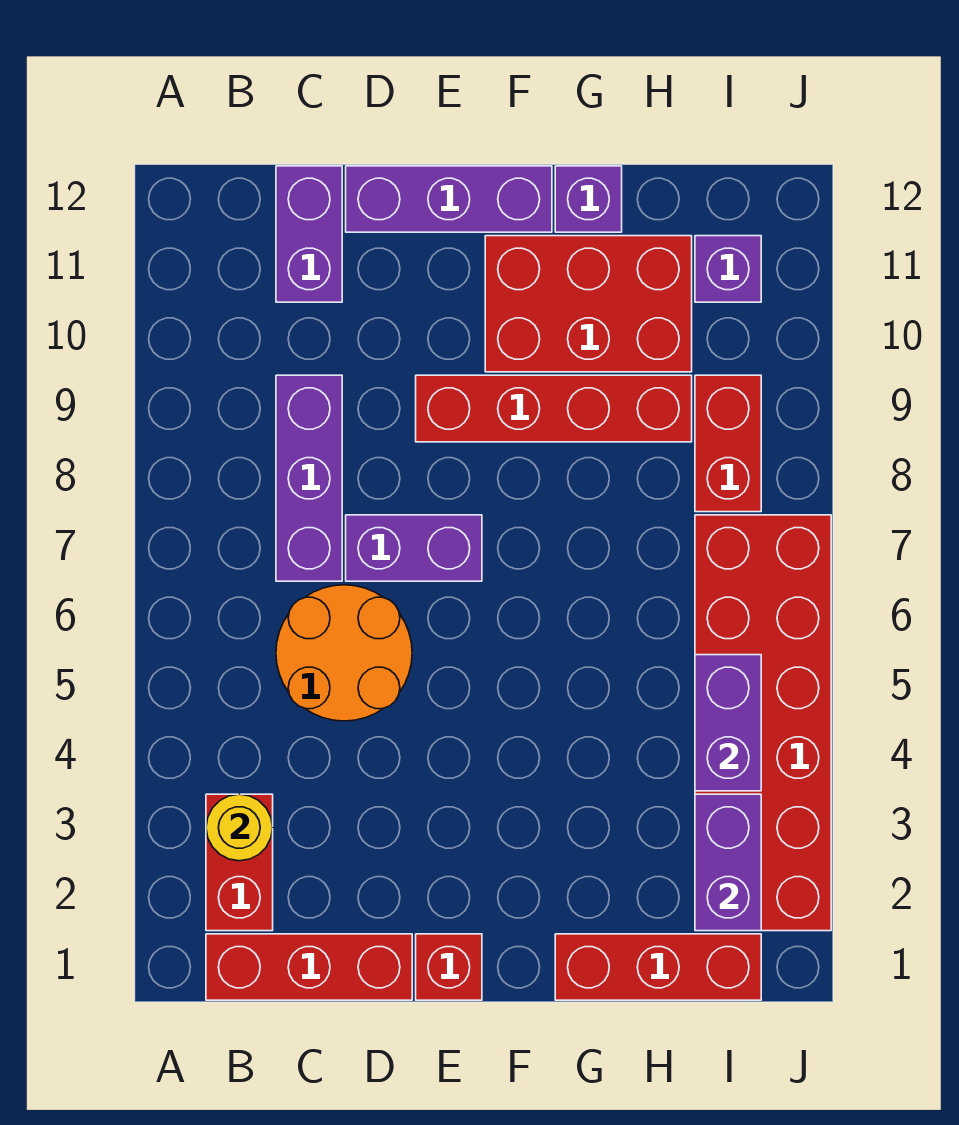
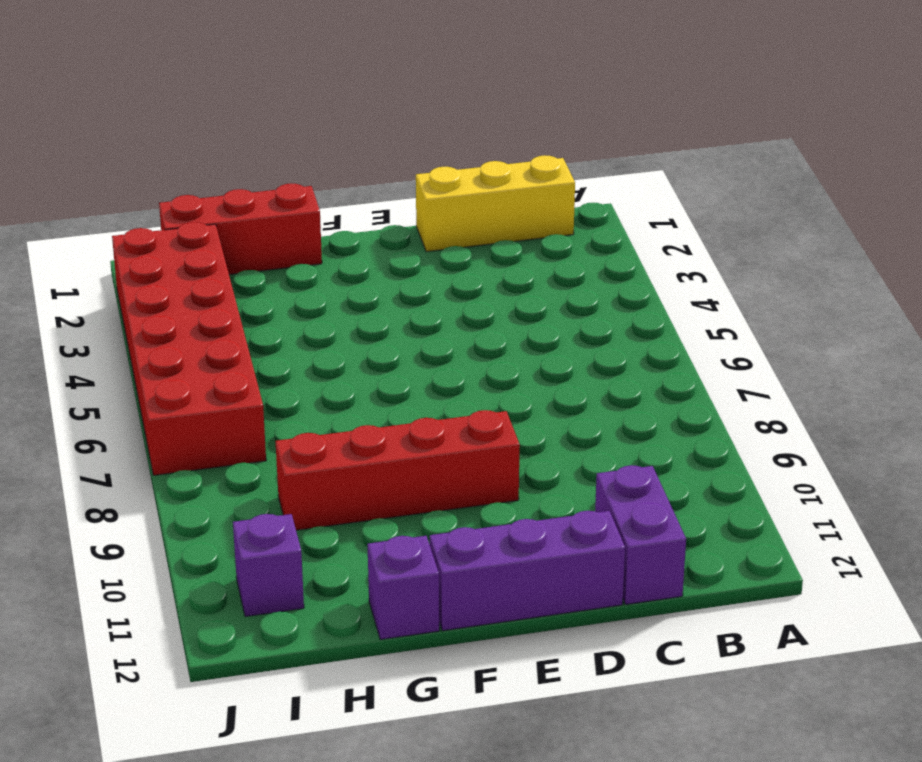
yellow brick B1:D1 level 1 -> red brick B1:D1 level 1
none -> red brick B2:B3 level 1
none -> orange round brick C5:D6 level 1
none -> purple brick C7:C9 level 1

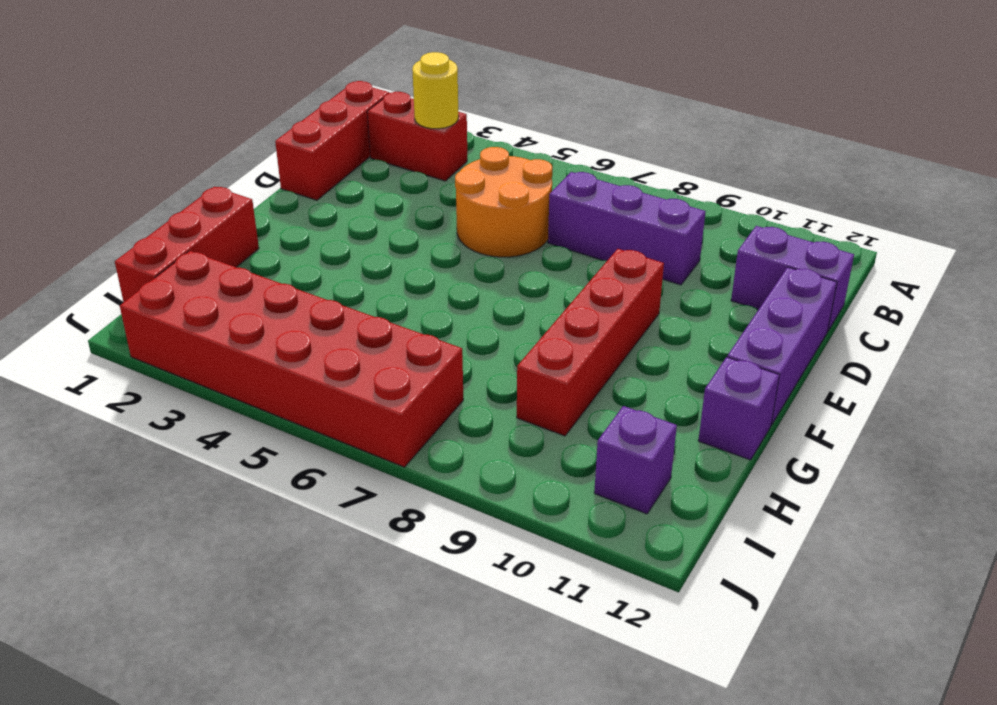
none -> purple brick D7:E7 level 1
none -> red brick E1 level 1
none -> red brick F10:H11 level 1

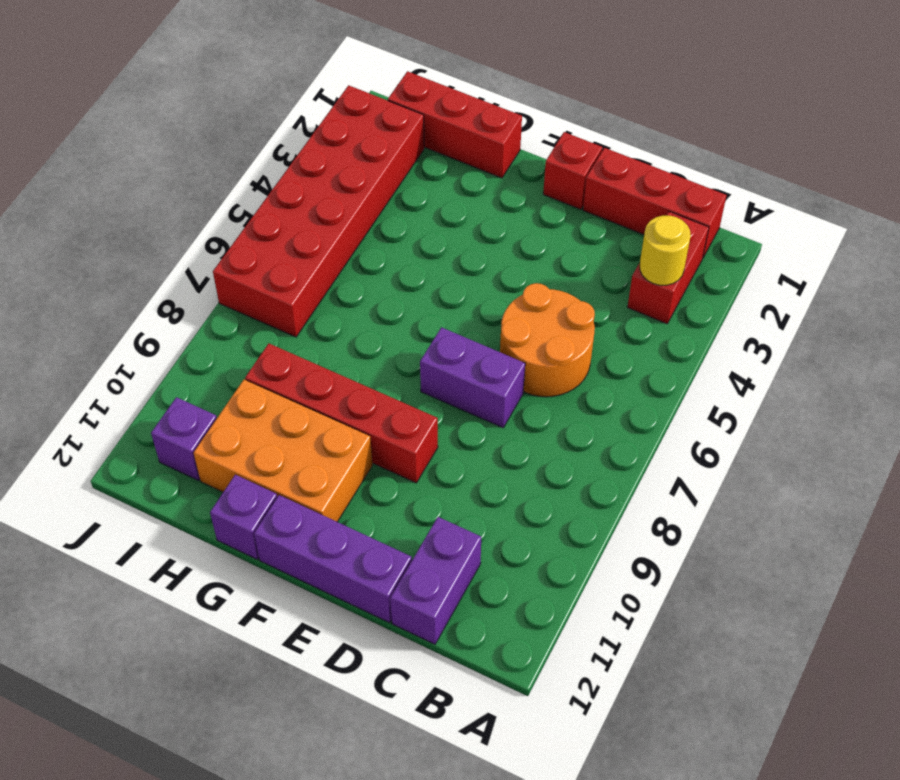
orange brick F10:H11 level 1 -> red brick F10:H11 level 1
none -> purple brick C7:C9 level 1
none -> red brick I8:I9 level 1
none -> purple brick I2:I3 level 2

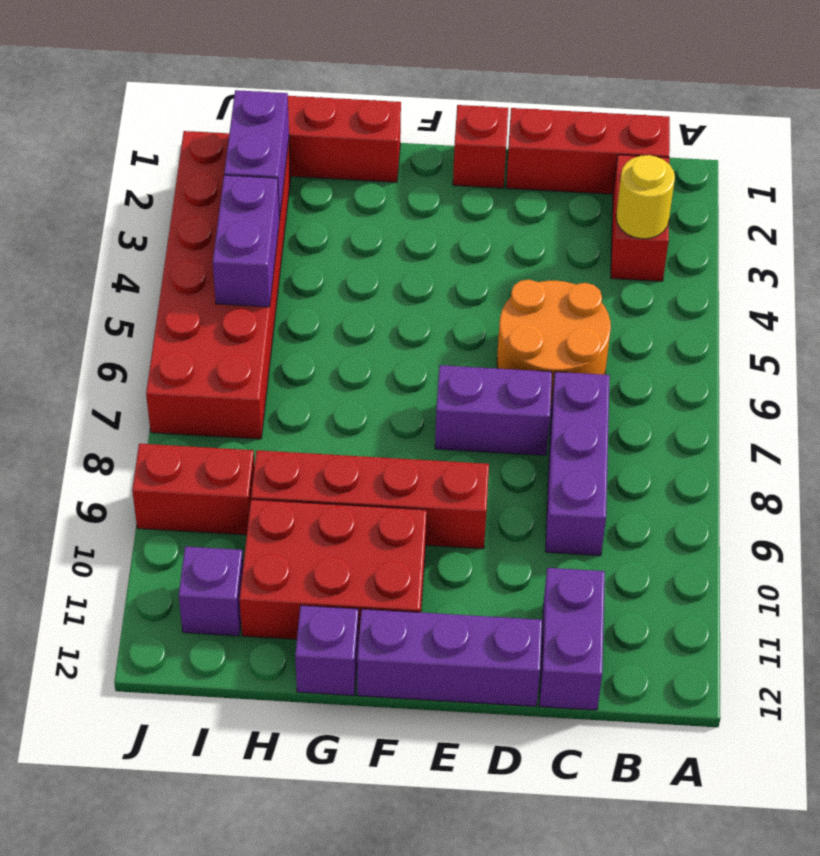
red brick I9:J9 level 1 -> red brick I8:I9 level 1

